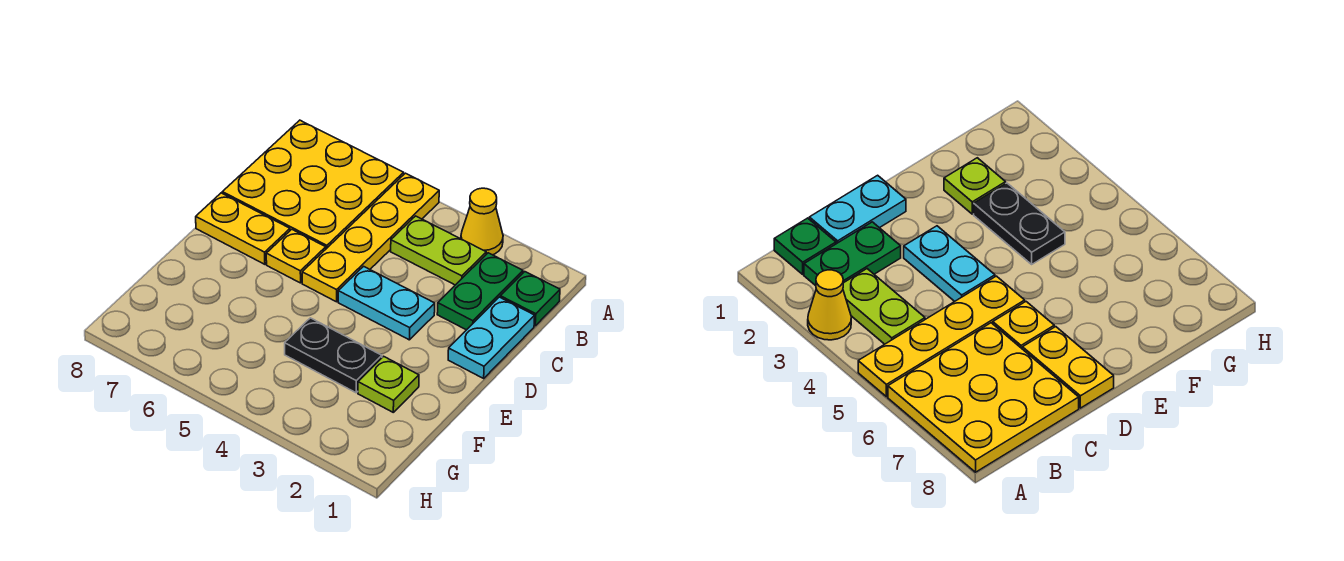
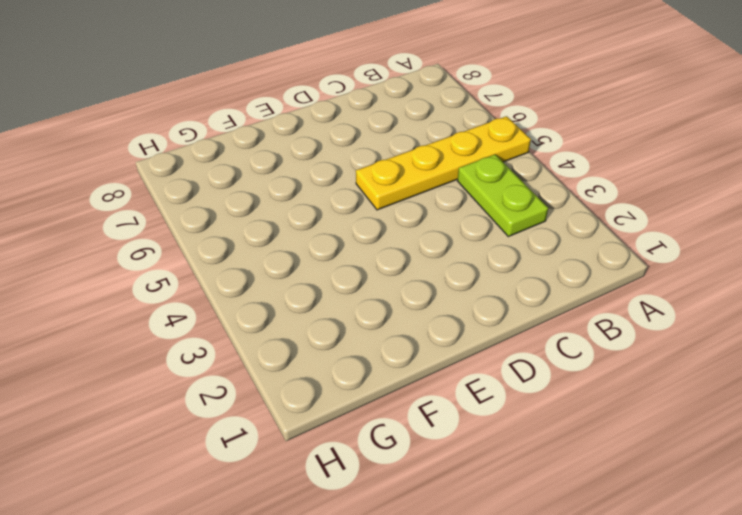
none -> yellow cone A3 level 1
none -> yellow plate A6:C8 level 1
none -> green plate B1 level 1

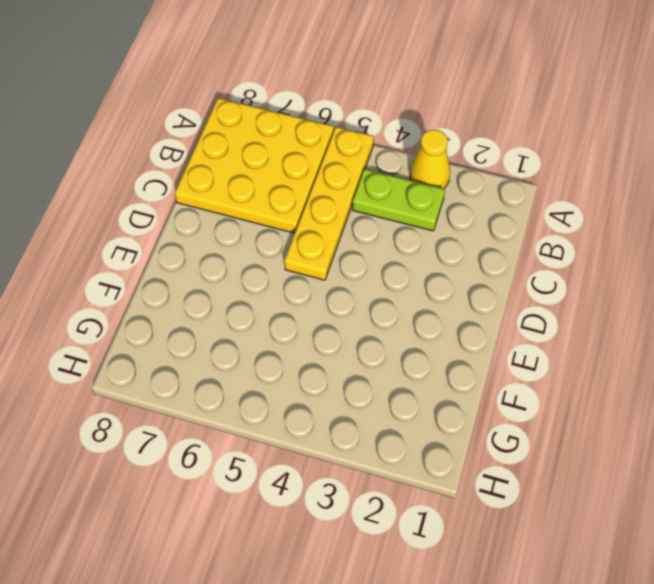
none -> green plate B1 level 1
none -> green plate B2:C2 level 1
none -> cyan plate C1:D1 level 1

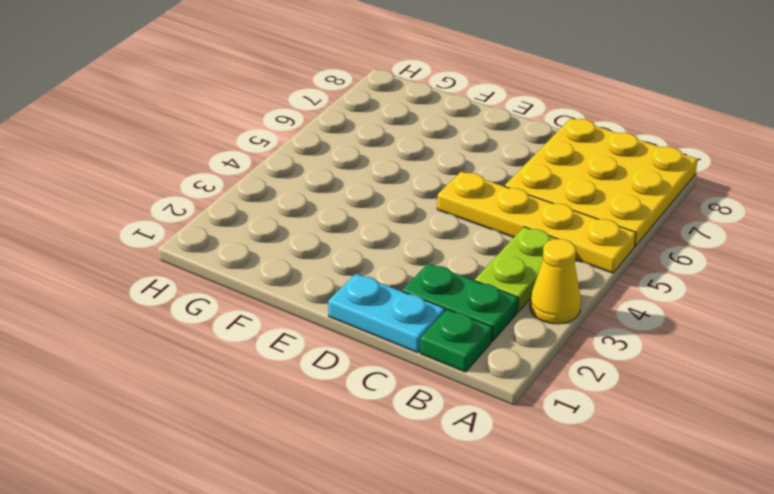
none -> cyan plate D3:D4 level 1
none -> yellow plate D6 level 1
none -> yellow plate D7:D8 level 1

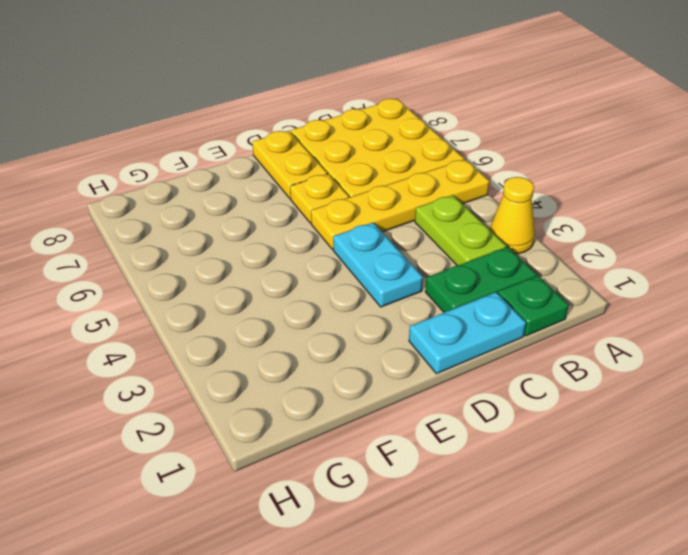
none -> lime plate F2 level 1
none -> black plate F3:F4 level 1

